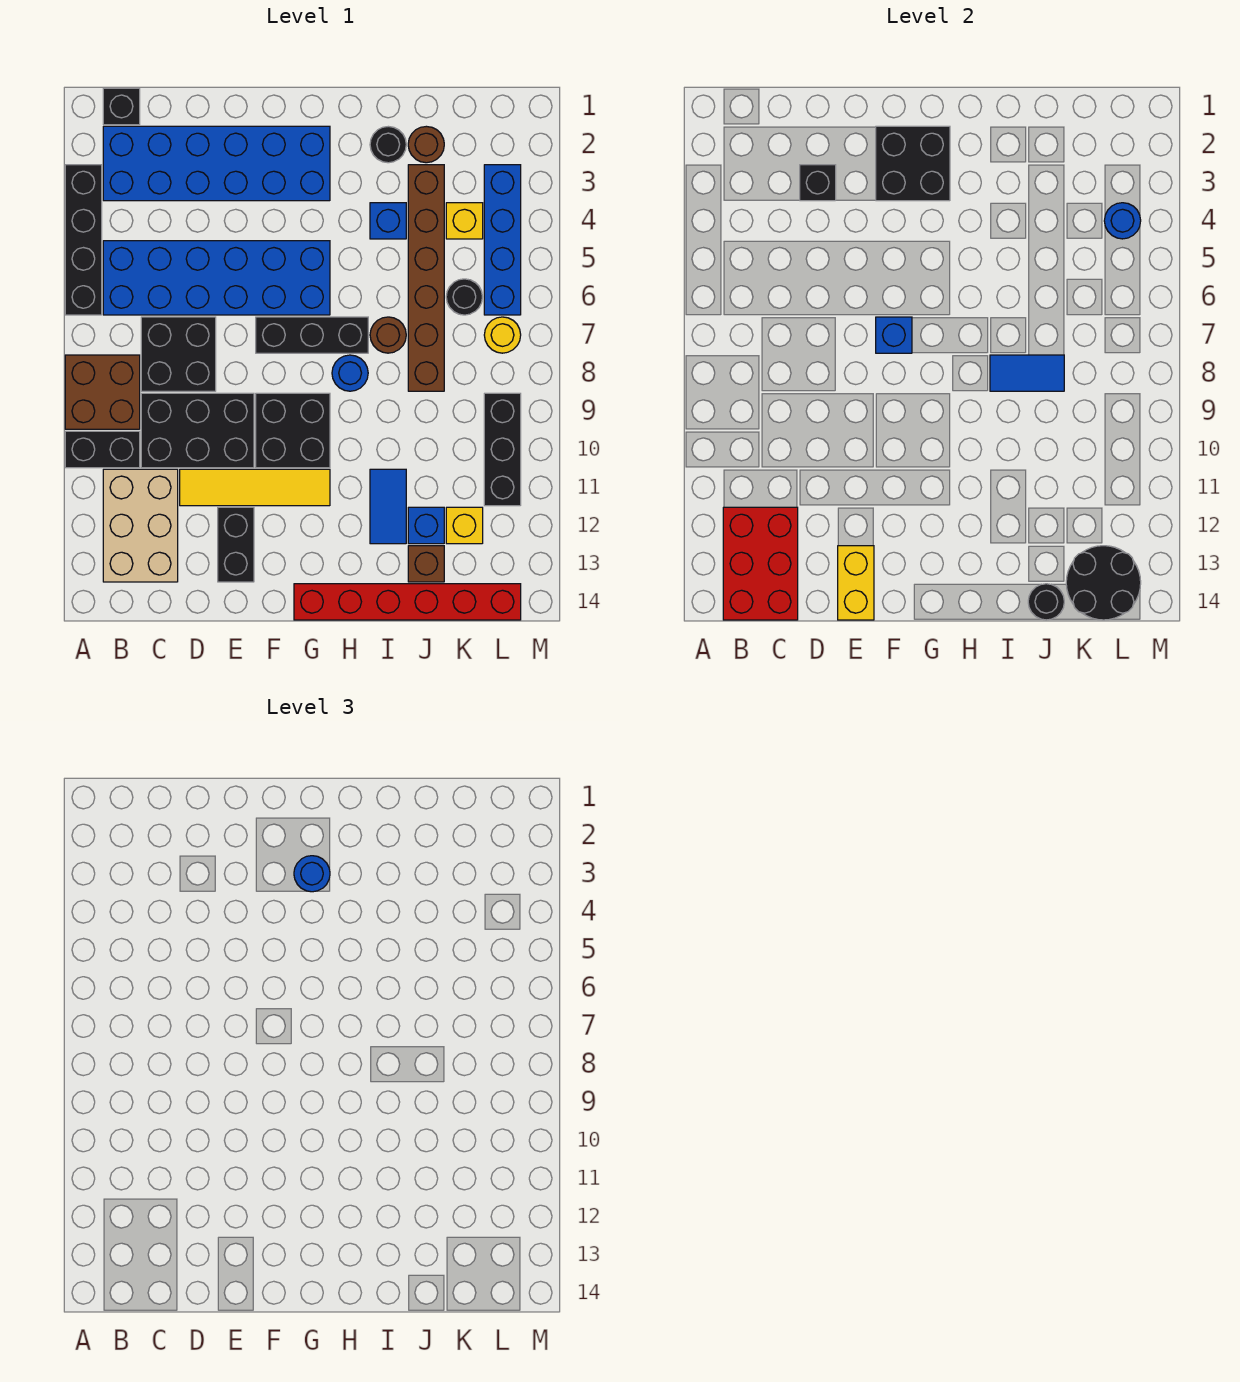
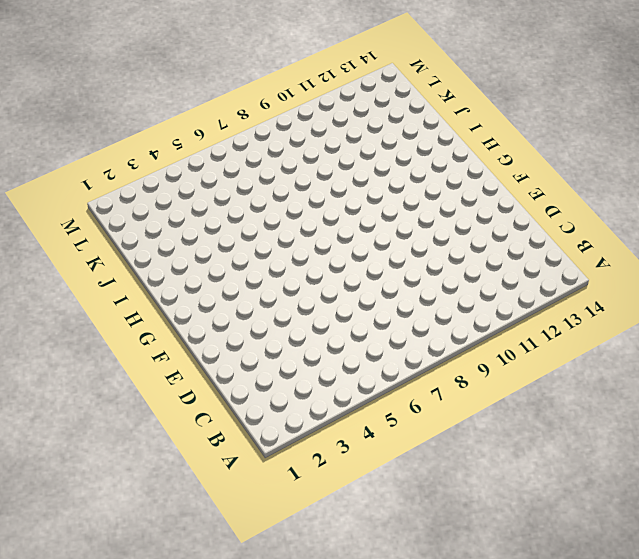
none -> black brick A3:A6 level 1
none -> brown brick A8:B9 level 1
none -> black brick A10:B10 level 1
none -> black brick B1 level 1

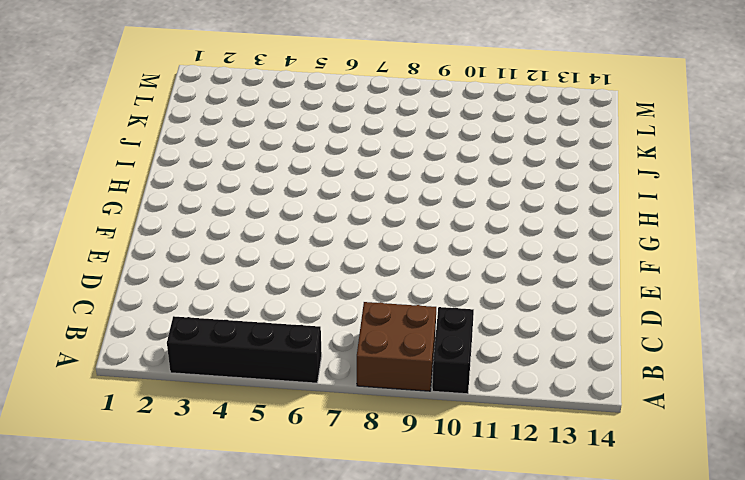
none -> black brick B1 level 1
none -> blue brick B2:G3 level 1
none -> blue brick B5:G6 level 1
none -> tan brick B11:C13 level 1

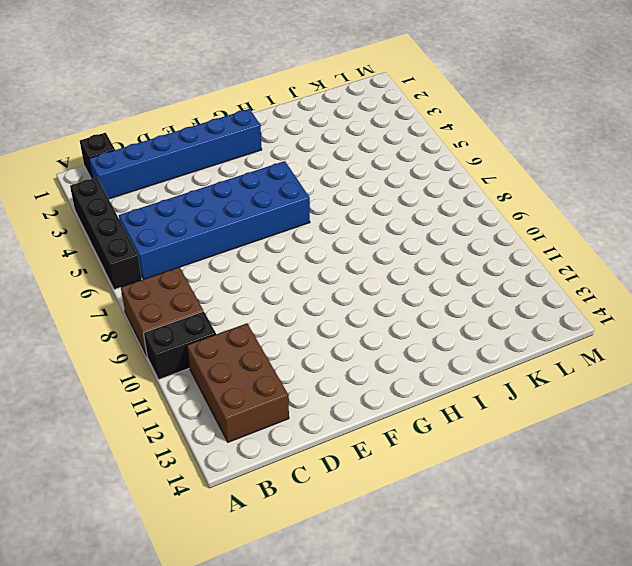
blue brick B2:G2 level 1 -> blue brick B2:G3 level 1
brown brick B11:C13 level 1 -> tan brick B11:C13 level 1
none -> black brick C7:D8 level 1
none -> black brick C9:E10 level 1
none -> yellow tile D11:G11 level 1
none -> black brick E12:E13 level 1

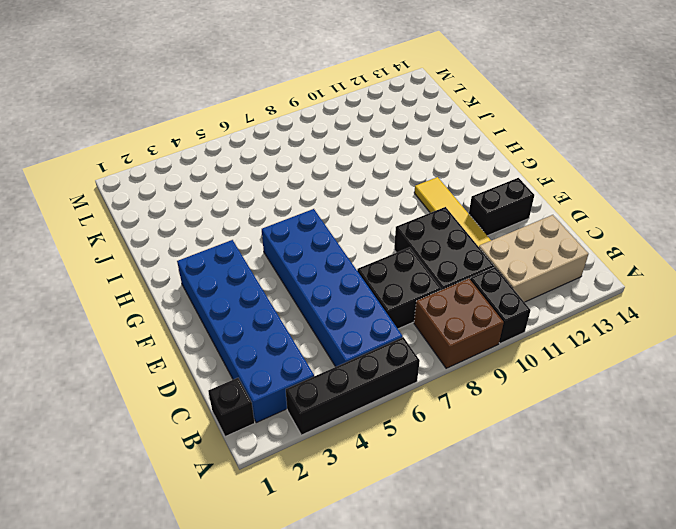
none -> black brick F7:H7 level 1
none -> black brick F9:G10 level 1
none -> red brick G14:L14 level 1
none -> blue round brick H8 level 1

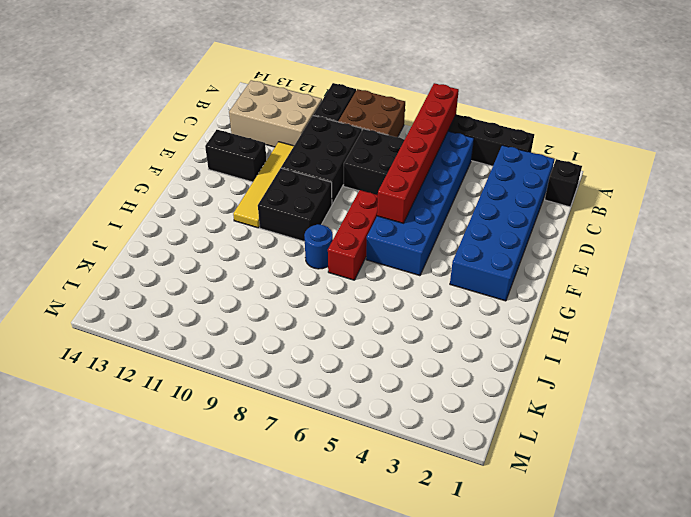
red brick A6:F6 level 2 -> red brick G14:L14 level 1
red brick F7:H7 level 1 -> black brick F7:H7 level 1
none -> black round brick I2 level 1
none -> blue brick I4 level 1
none -> brown round brick I7 level 1
none -> blue tile I11:I12 level 1

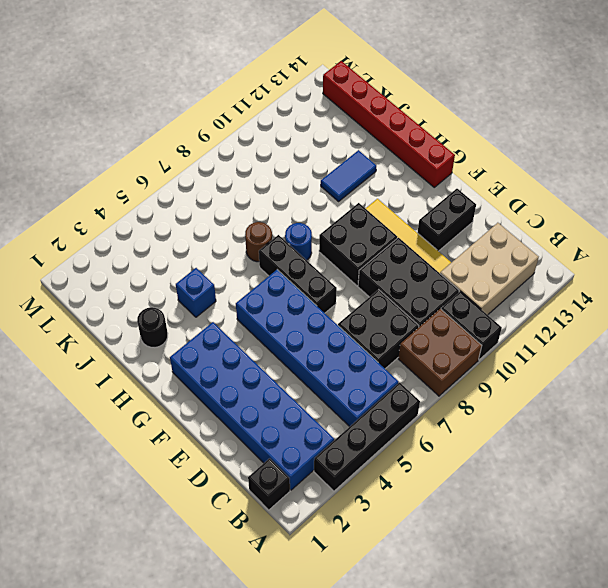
none -> brown round brick J2 level 1
none -> brown brick J3:J8 level 1
none -> blue brick J12 level 1
none -> brown brick J13 level 1

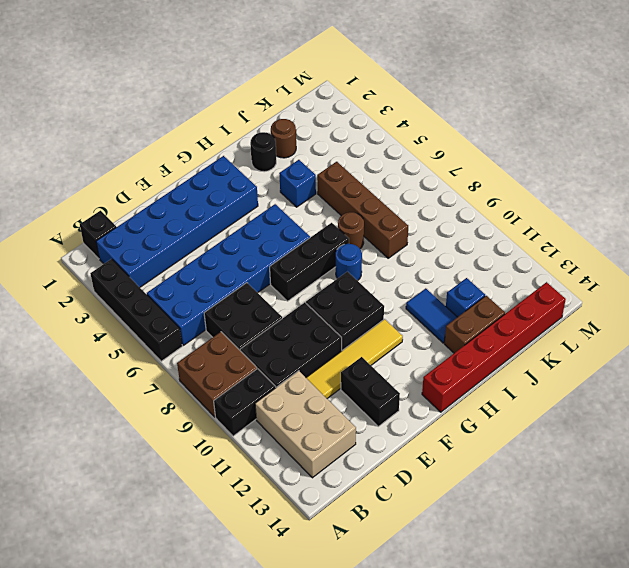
brown brick I13:J13 level 1 -> brown brick J13 level 1
brown brick J5:J8 level 1 -> brown brick J3:J8 level 1
none -> yellow brick K4 level 1
none -> black round brick K6 level 1
none -> yellow brick K12 level 1
none -> blue brick L3:L6 level 1

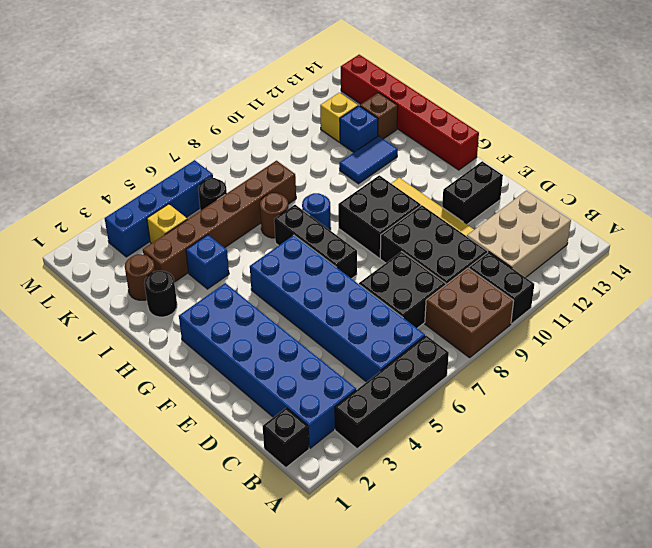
none -> yellow round brick L7 level 1
none -> black brick L9:L11 level 1
none -> red brick B12:C14 level 2
none -> black brick D3 level 2

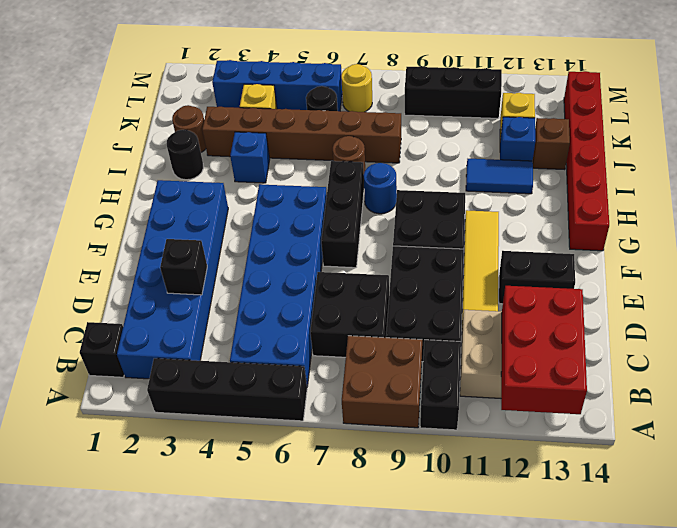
red brick A12:C13 level 2 -> red brick B12:C14 level 2
none -> yellow brick E13:E14 level 2
none -> black brick F2:G3 level 2
none -> blue brick F7 level 2
none -> blue tile I8:J8 level 2

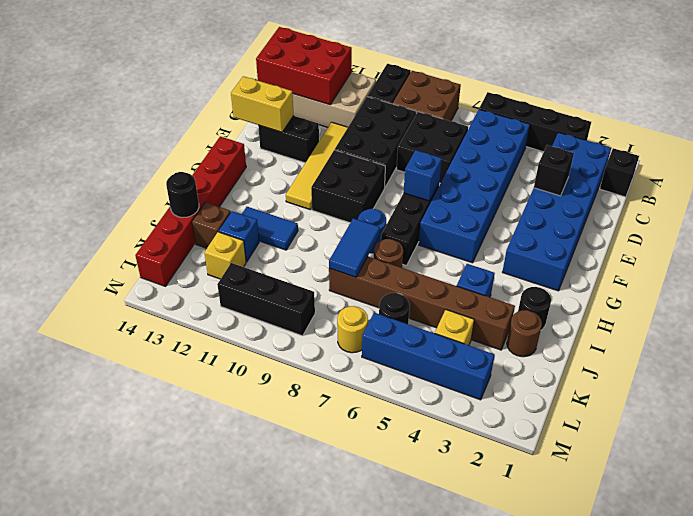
none -> black brick F2:G3 level 2
none -> black round brick K13:L14 level 2
none -> blue round brick L4 level 2
none -> blue round brick G3 level 3

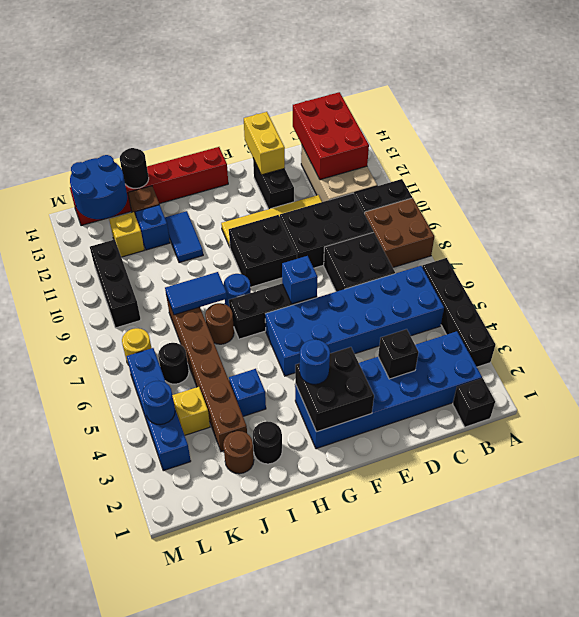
blue round brick K13:L14 level 2 -> black round brick K13:L14 level 2

